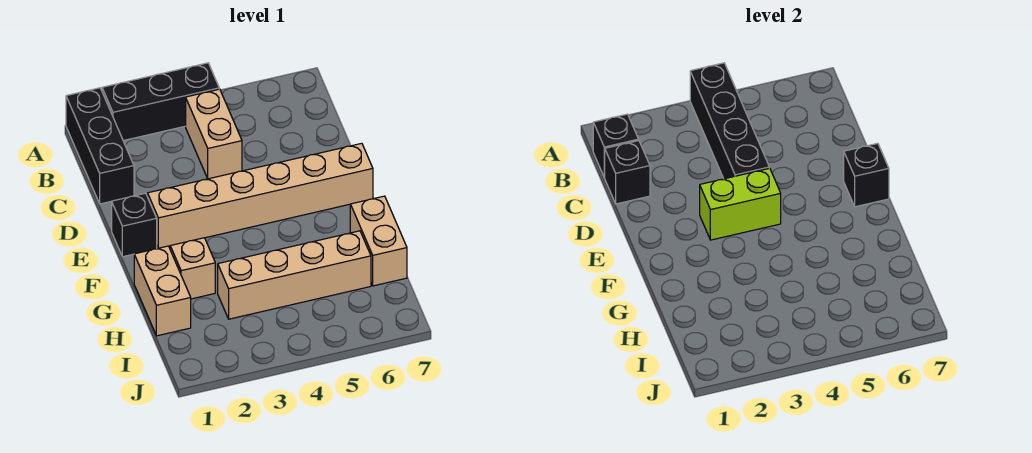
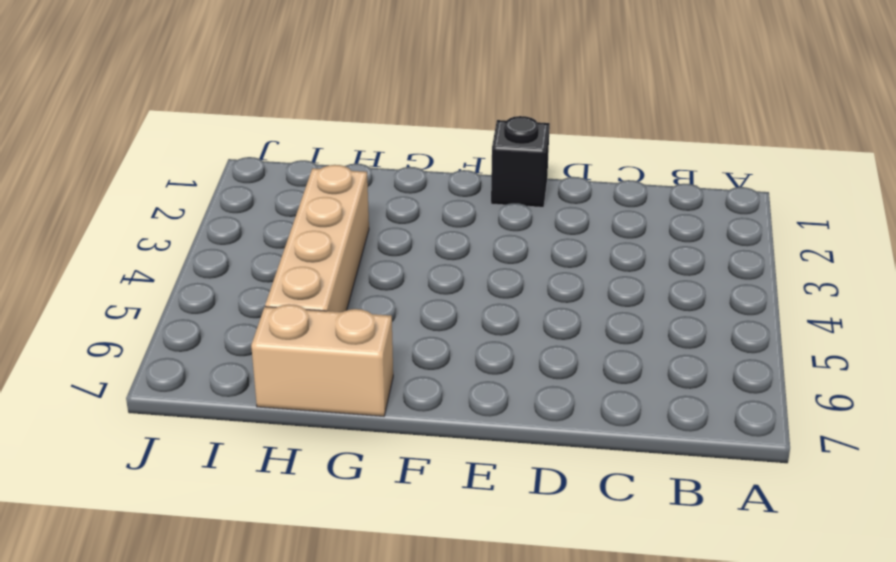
none -> black brick A1:C1 level 1
none -> black brick A2:A4 level 1
none -> tan brick B4:C4 level 1

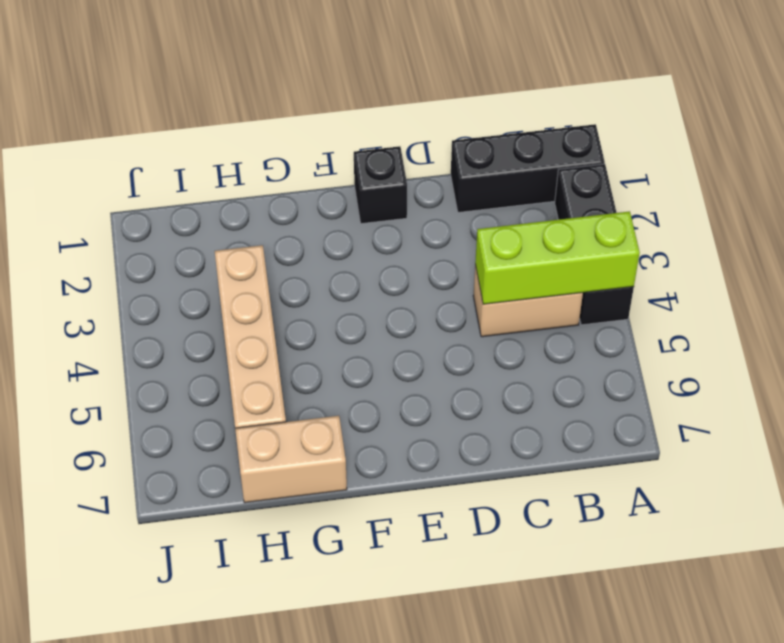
lime brick A4:C4 level 2 -> black brick A4:D4 level 2
none -> tan brick E2:E7 level 1
none -> tan brick G1:H1 level 1
none -> tan brick G2 level 1

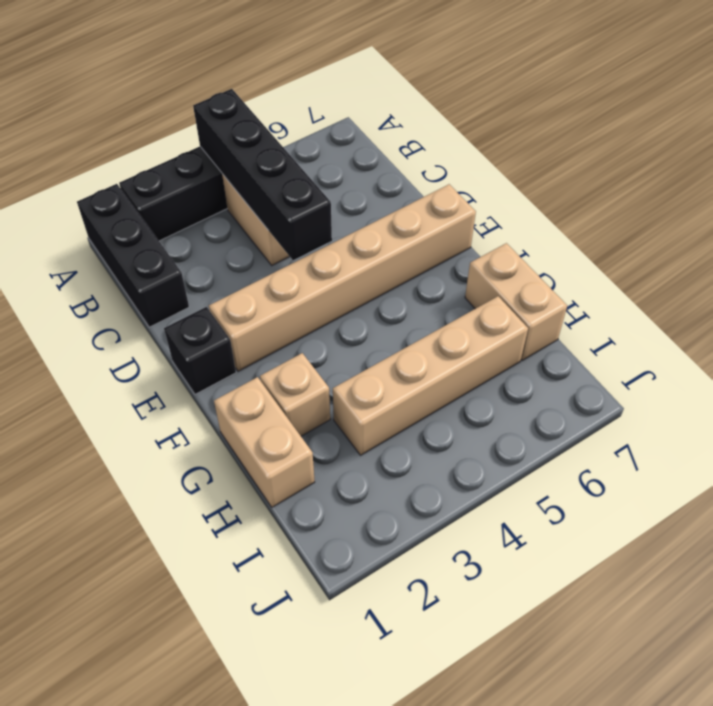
none -> black brick B1 level 2
none -> black brick C1 level 2
none -> lime brick E3:E4 level 2

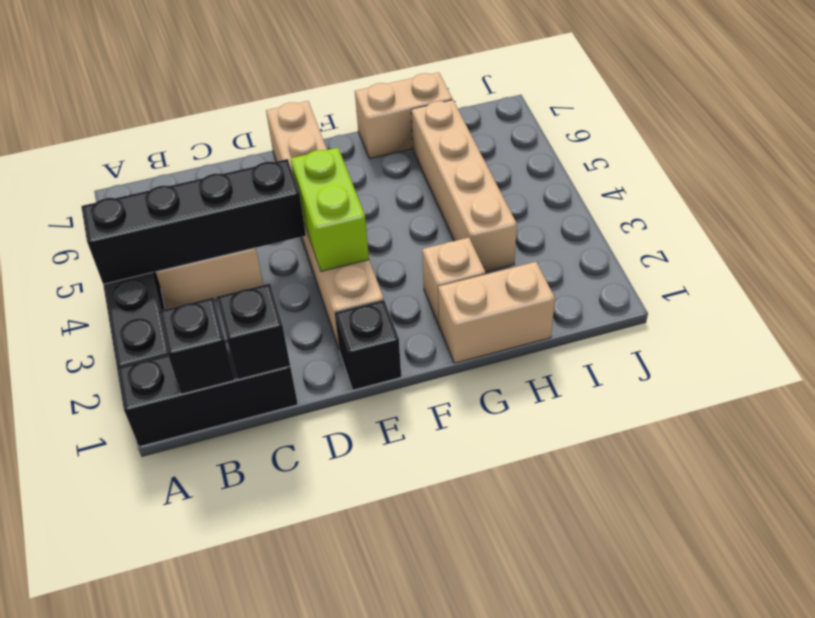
none -> black brick E7 level 2

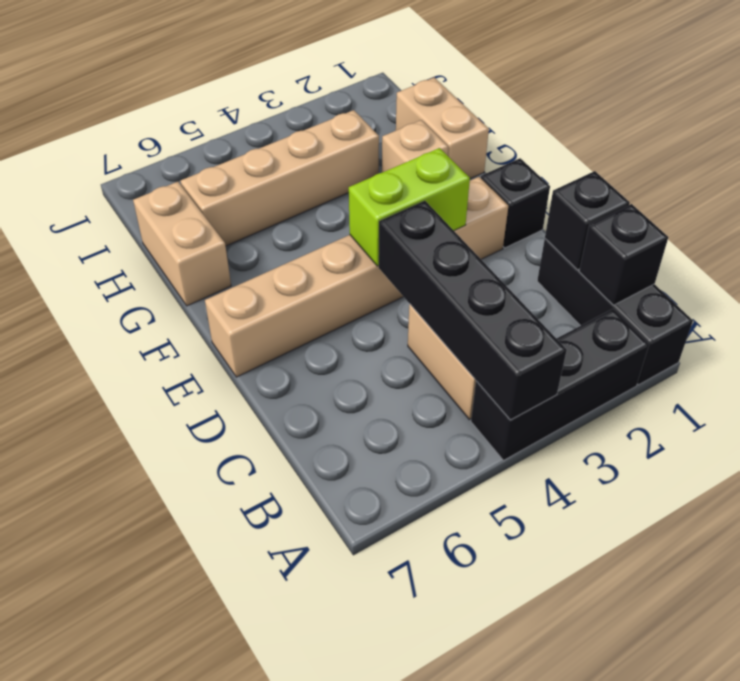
none -> black brick E7 level 2

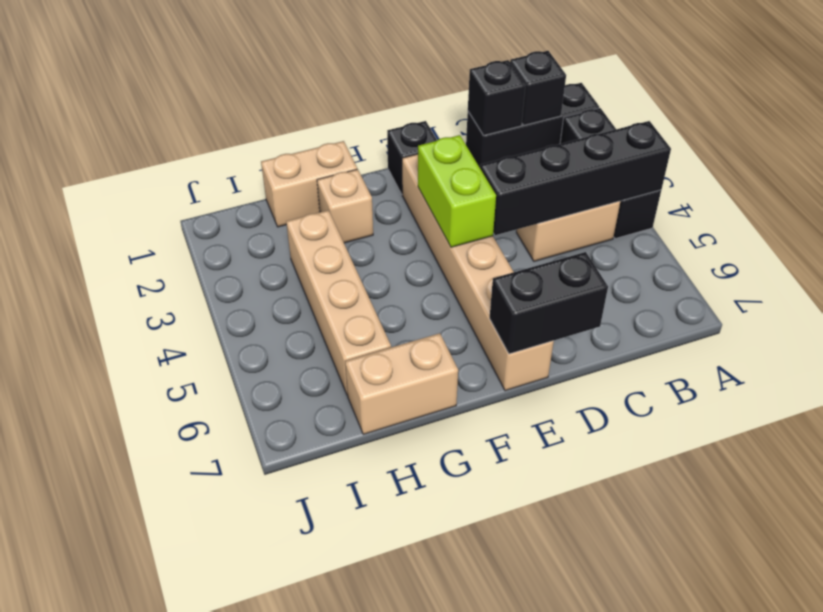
black brick D7:E7 level 2 -> black brick E7 level 2

